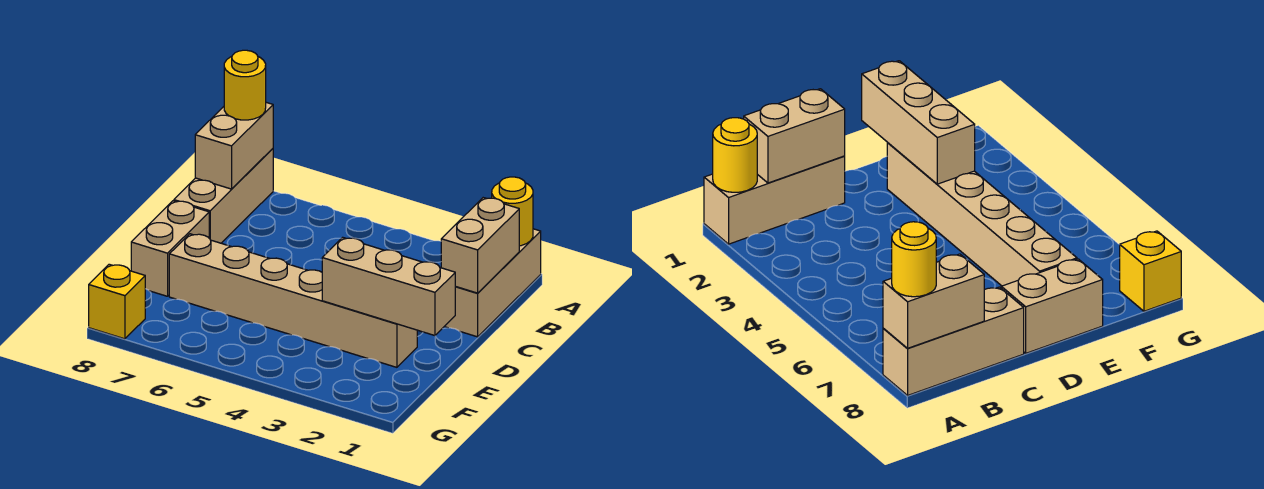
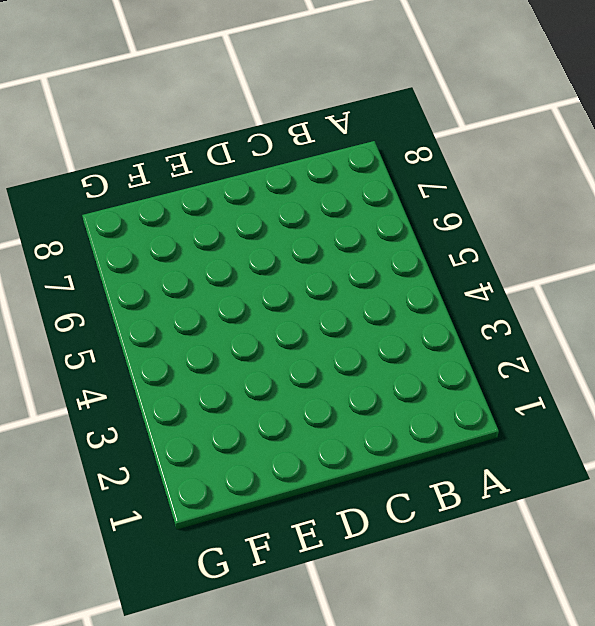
none -> tan brick A1:C1 level 1
none -> tan brick A8:C8 level 1

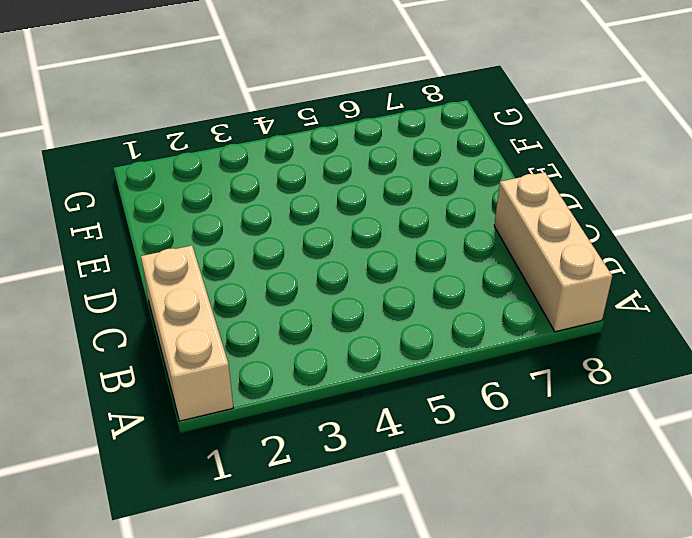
none -> tan brick D8:E8 level 1
none -> tan brick E2:E7 level 1

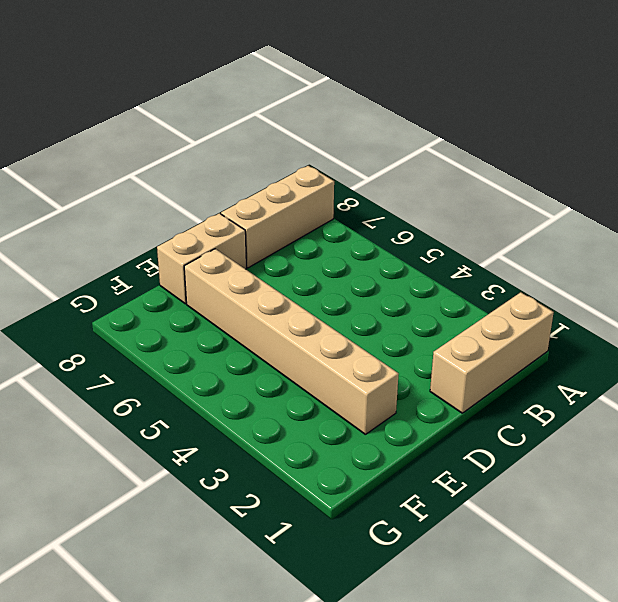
none -> yellow brick G8 level 1
none -> yellow round brick A1 level 2

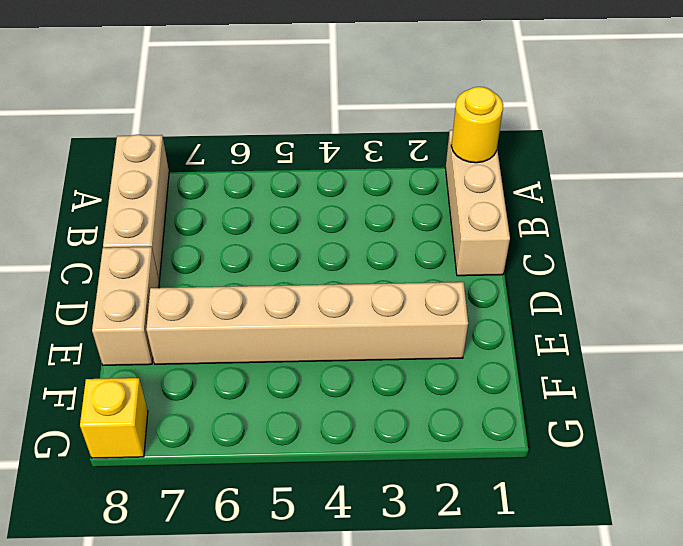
none -> tan brick A8:B8 level 2
none -> tan brick B1:C1 level 2

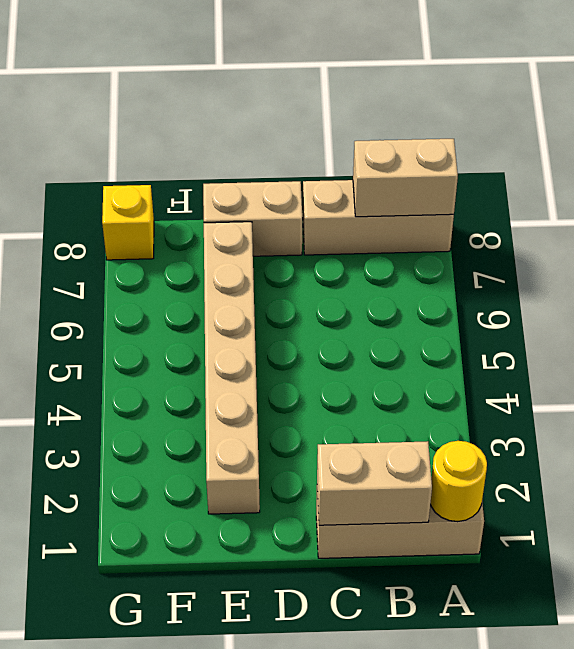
none -> tan brick E1:E3 level 2
none -> yellow round brick A8 level 3

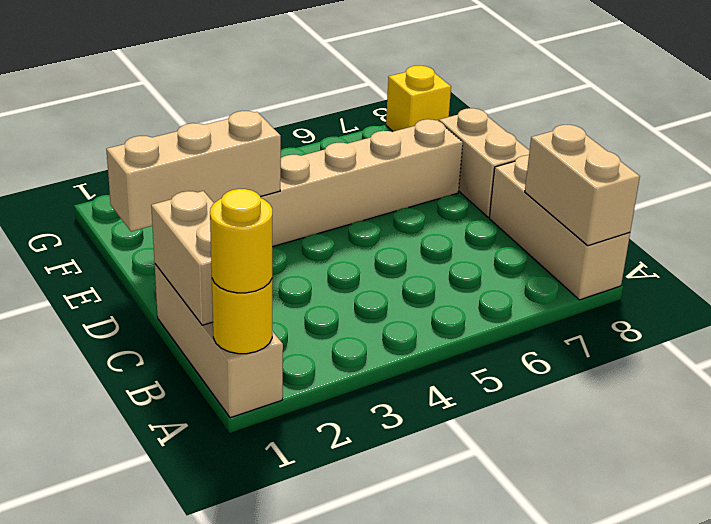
yellow round brick A1 level 3 -> yellow round brick A8 level 3

